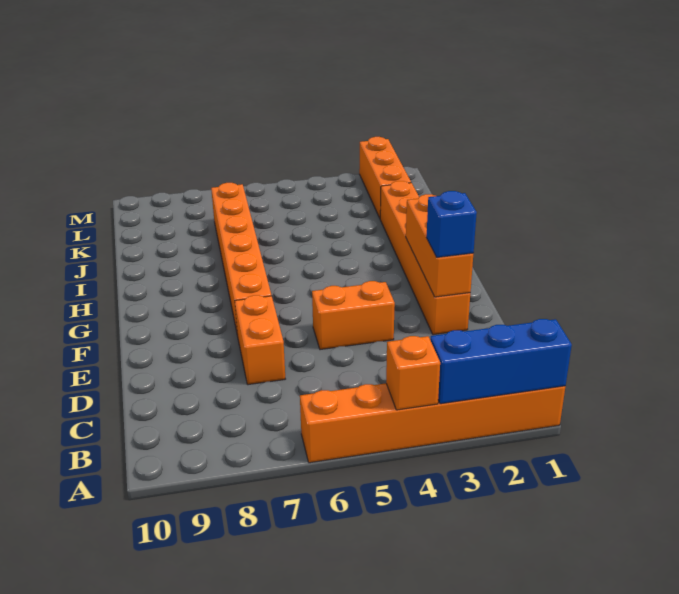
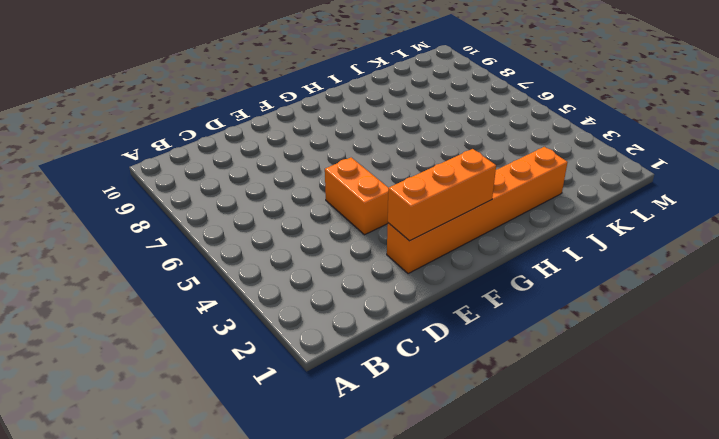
none -> orange brick A1:A6 level 1
none -> orange brick D7:E7 level 1

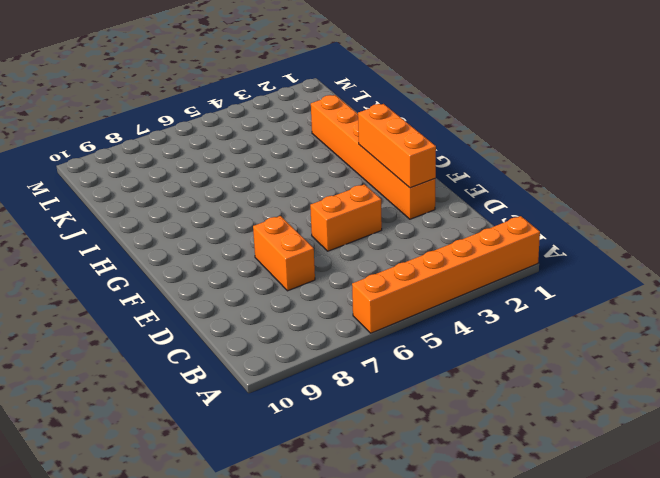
none -> orange brick F7:K7 level 1
none -> orange brick K2:M2 level 1

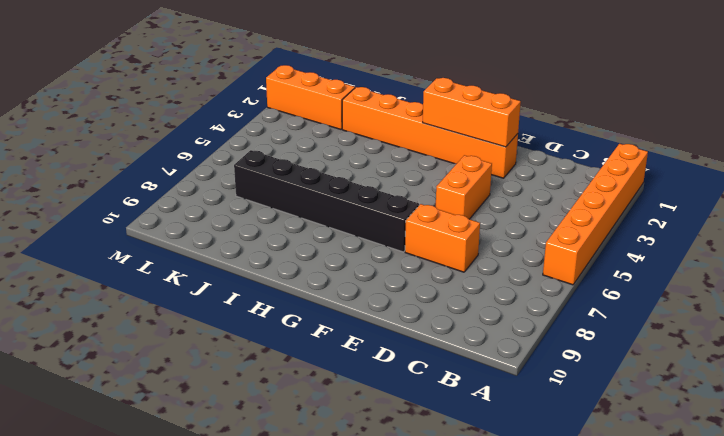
black brick F7:K7 level 1 -> orange brick F7:K7 level 1
none -> blue brick A1:A3 level 2
none -> orange brick A4 level 2

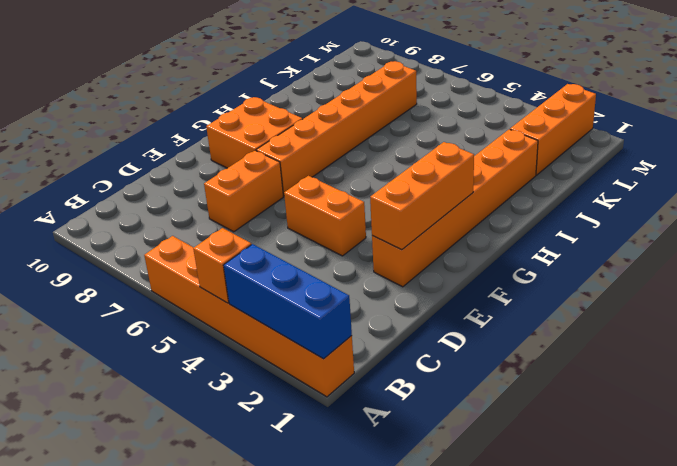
orange brick F8:G9 level 1 -> none
none -> blue brick E2 level 3

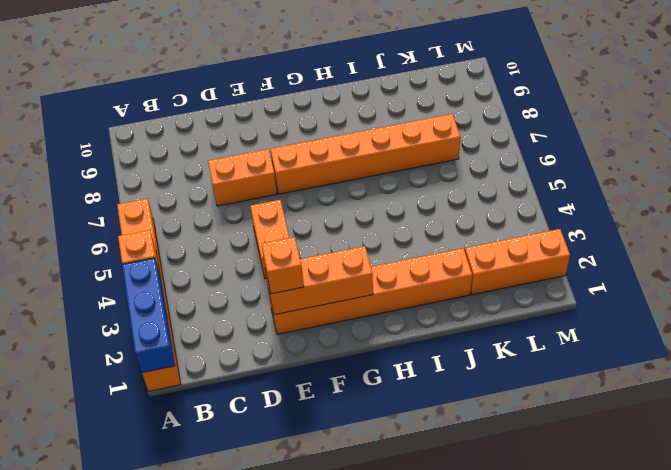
orange brick E2 level 3 -> blue brick E2 level 3

